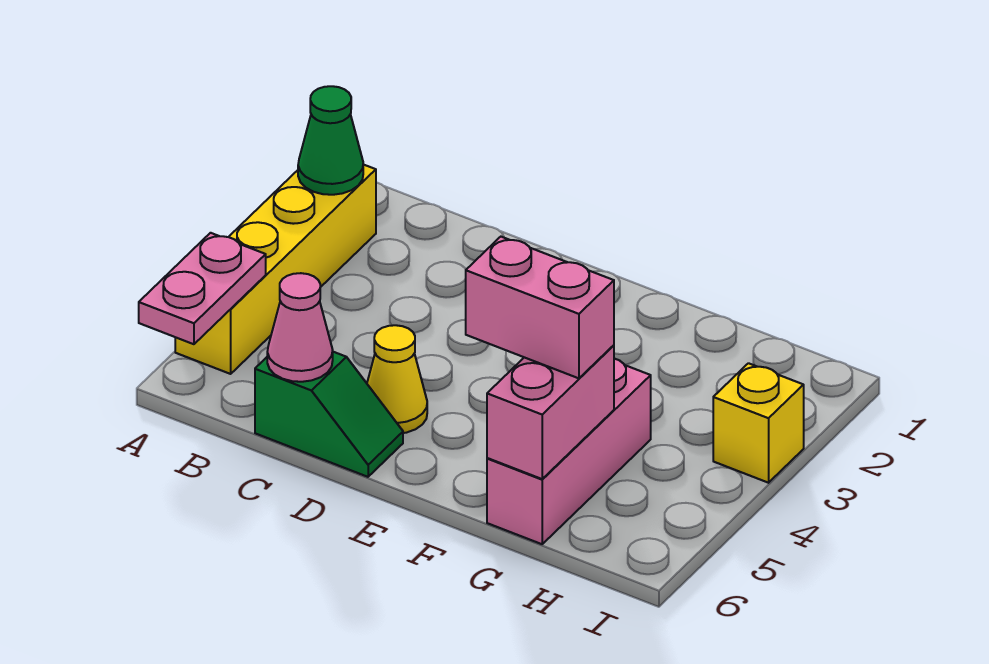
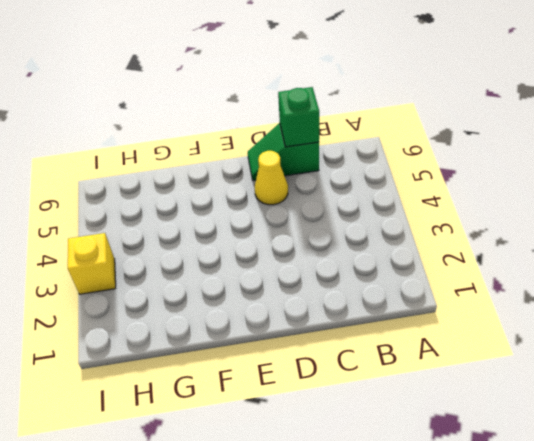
green brick C6 level 2 -> pink cone C6 level 2
none -> yellow brick A2:A5 level 1
none -> pink brick G4:G6 level 1

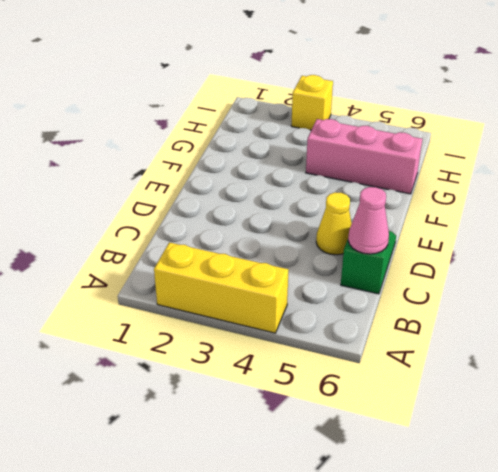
yellow brick A2:A4 level 1 -> yellow brick A2:A5 level 1
none -> green cone A2 level 2
none -> pink plate A5:A6 level 2

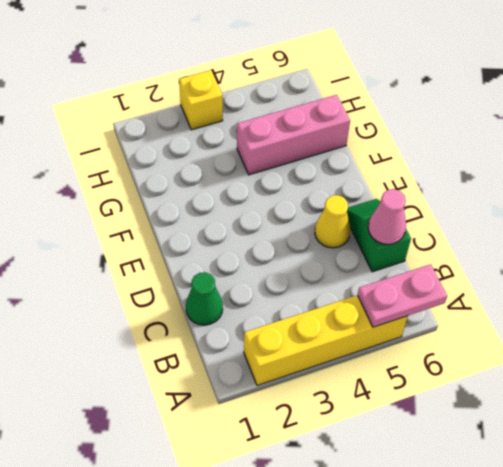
green cone C1 level 1 -> green cone A2 level 2
none -> pink brick G5:G6 level 2
none -> pink brick F5:G5 level 3

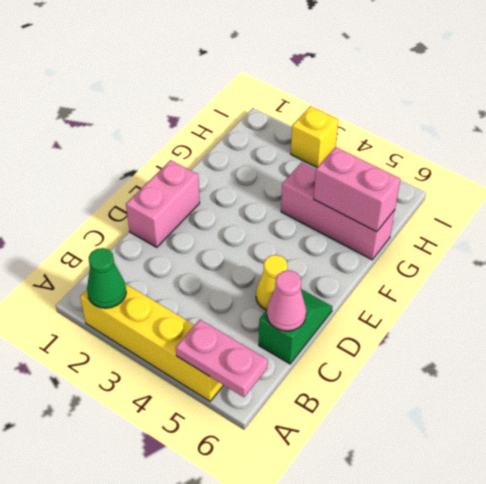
pink brick D1:E1 level 1 -> pink brick F5:G5 level 3

